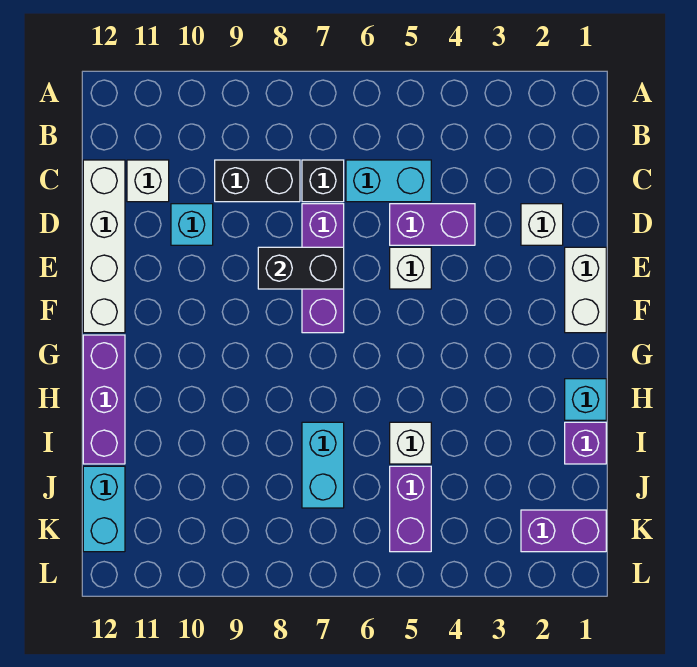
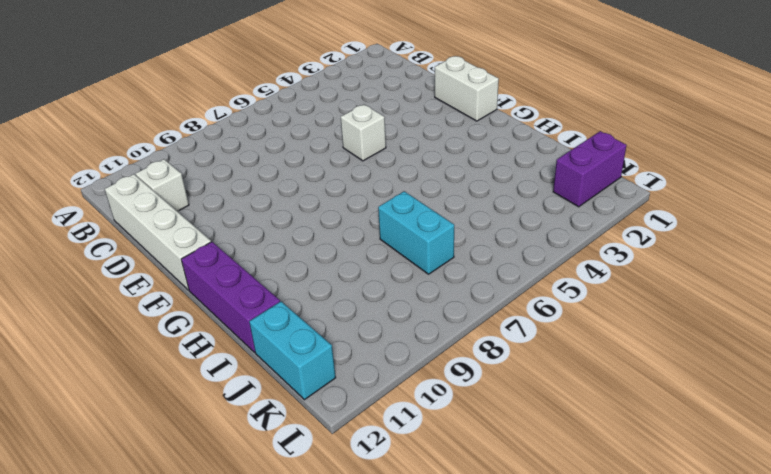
none -> cyan brick C5:C6 level 1
none -> black brick C7 level 1
none -> black brick C8:C9 level 1

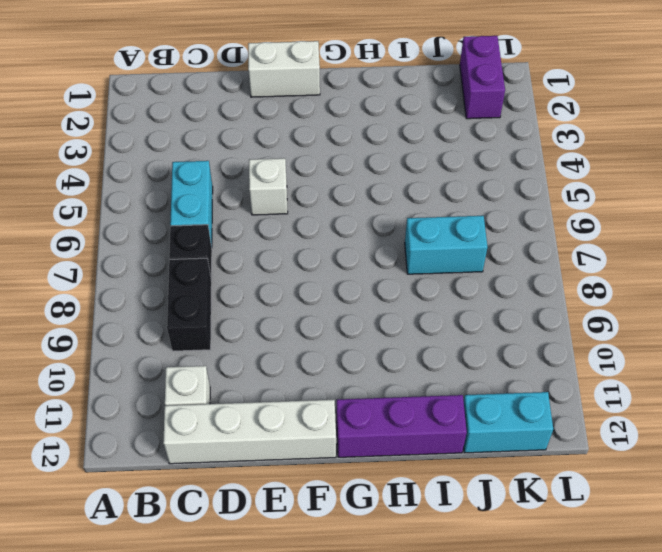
none -> white brick D2 level 1
none -> purple brick D4:D5 level 1
none -> purple brick D7:F7 level 1

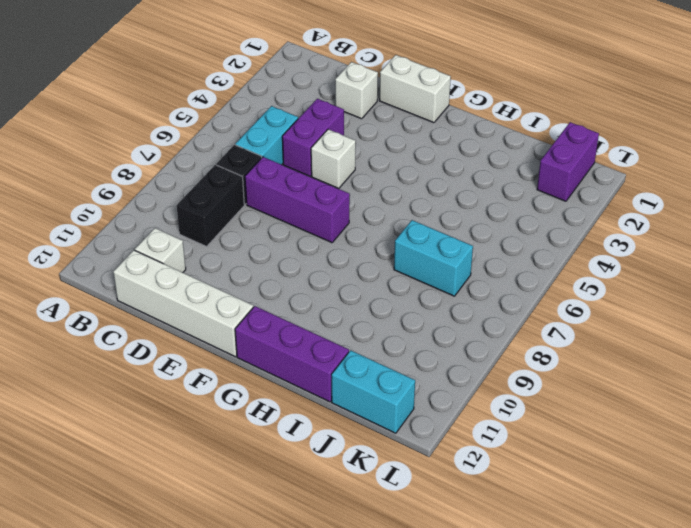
none -> cyan brick D10 level 1
none -> cyan brick H1 level 1
none -> purple brick I1 level 1

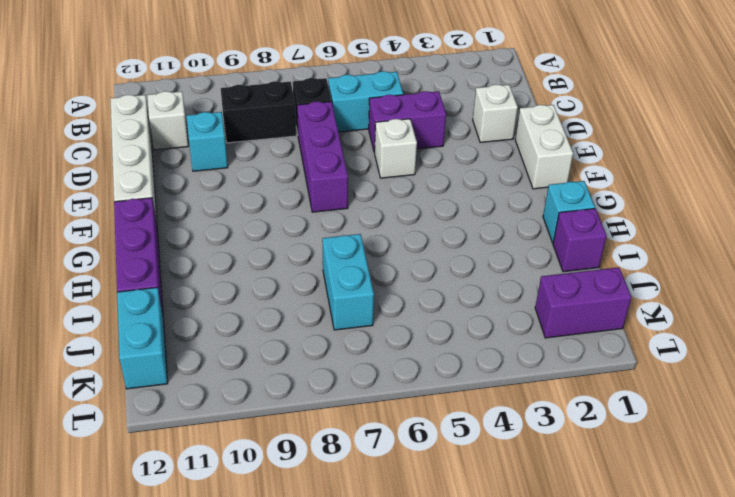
none -> white brick I5 level 1
none -> purple brick J5:K5 level 1
none -> black brick E7:E8 level 2

